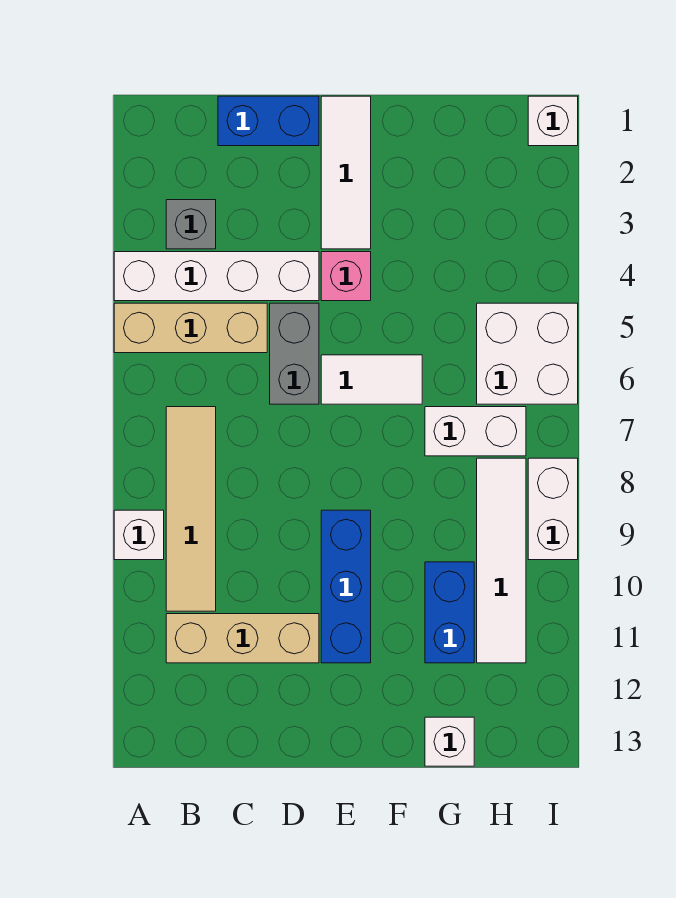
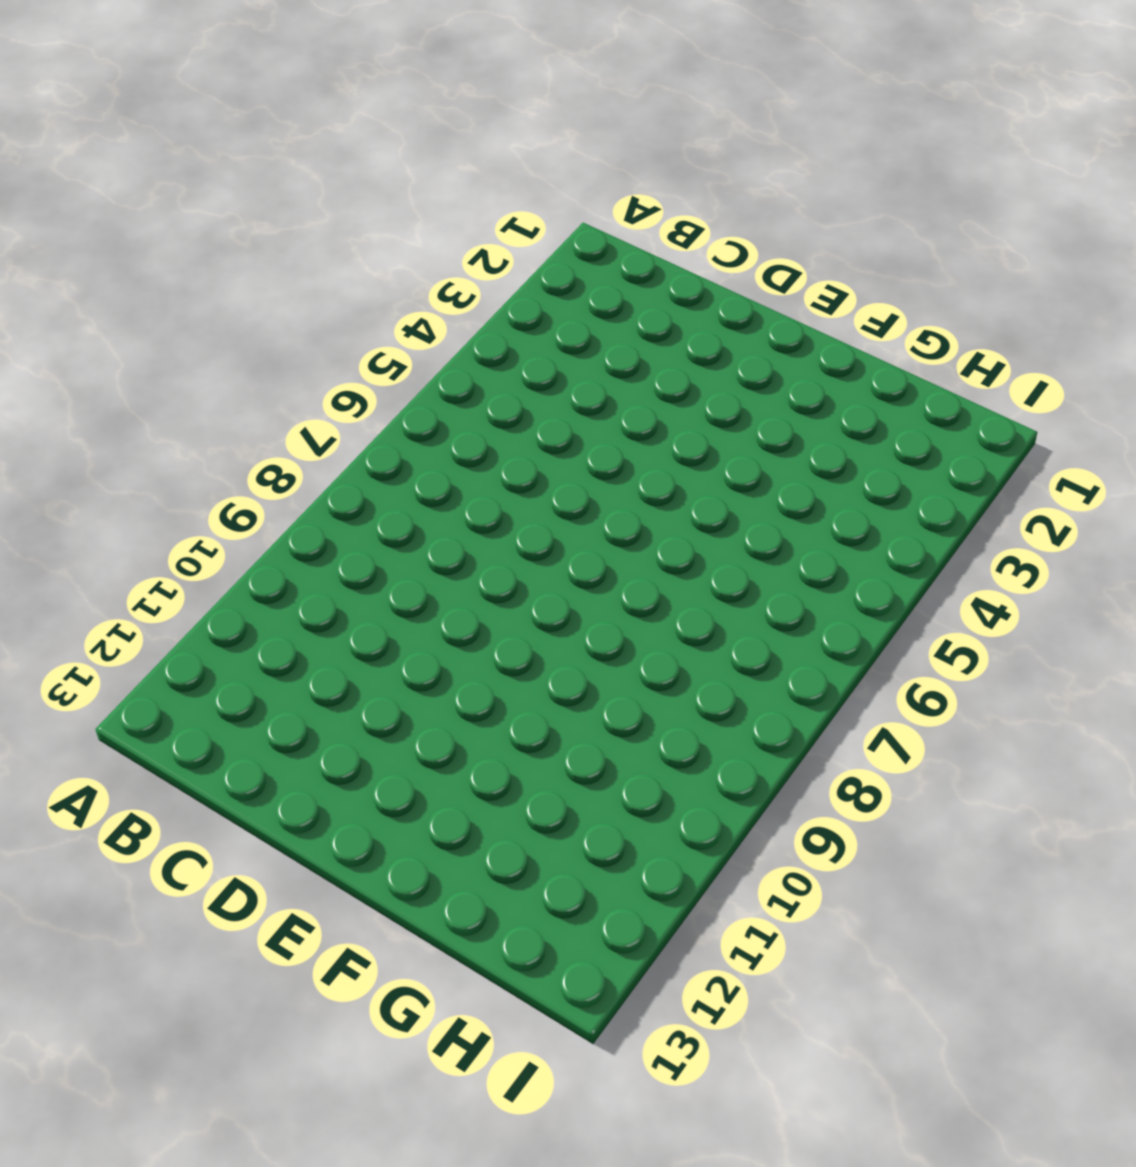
none -> white brick A4:D4 level 1
none -> tan brick A5:C5 level 1
none -> white brick A9 level 1

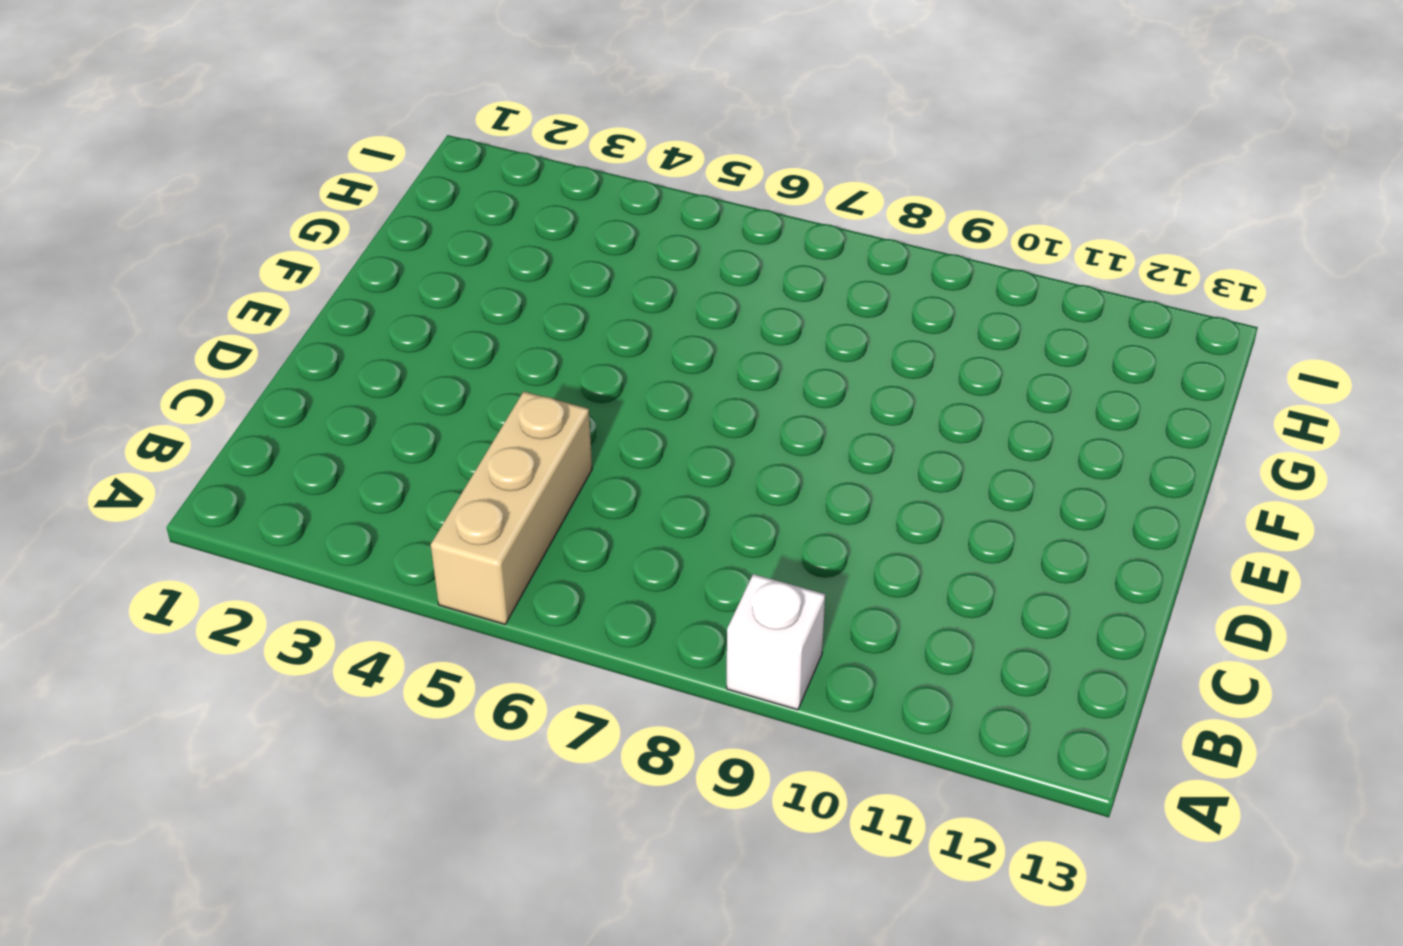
none -> white brick A4:D4 level 1
none -> grey brick B3 level 1
none -> tan tile B7:B10 level 1

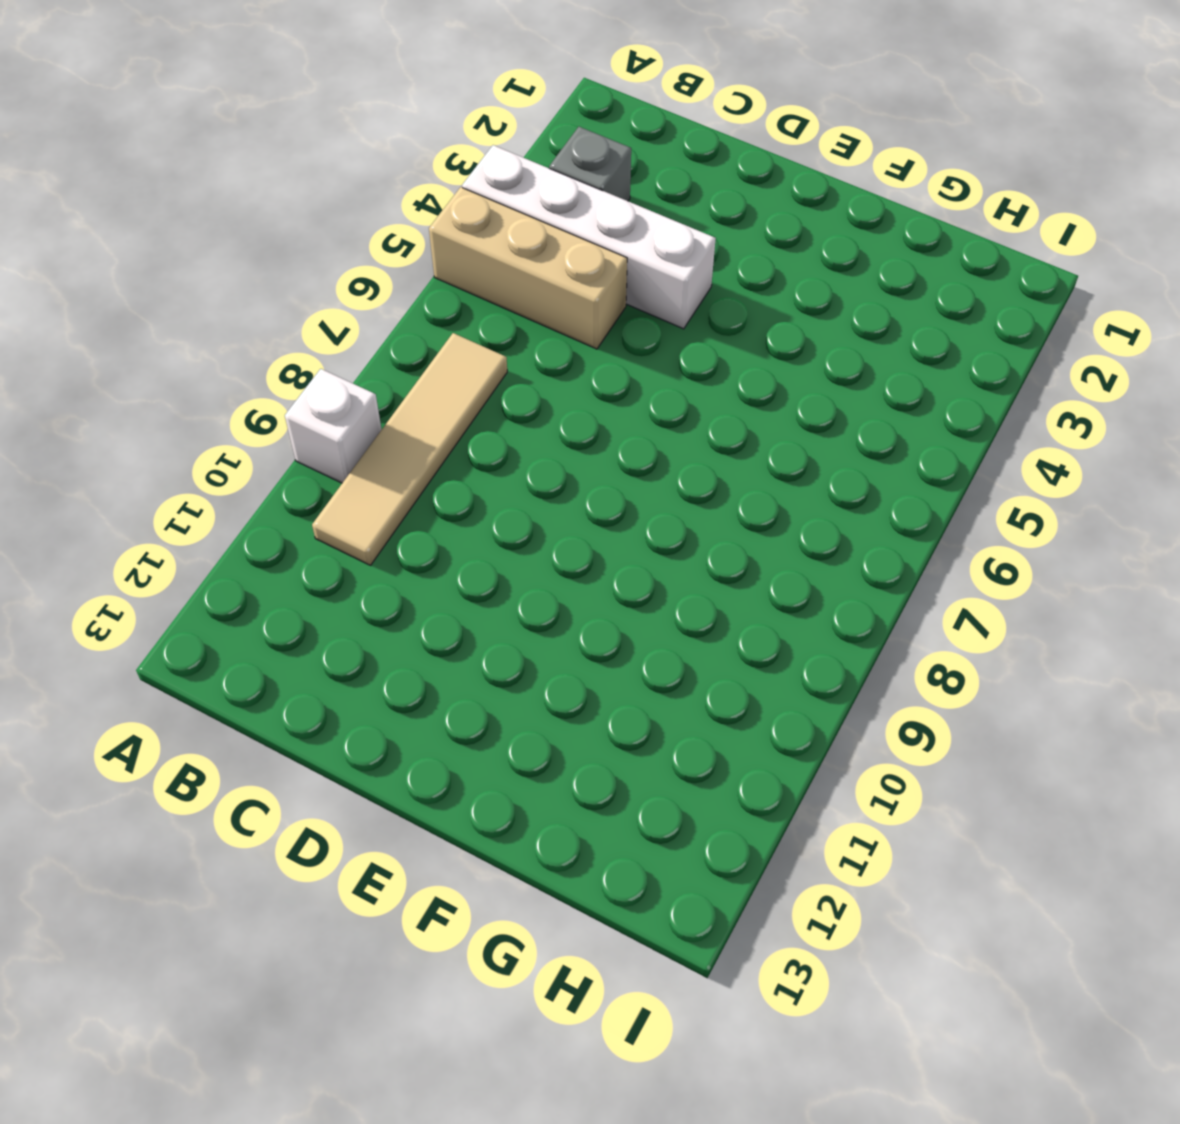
none -> tan brick B11:D11 level 1
none -> blue brick C1:D1 level 1
none -> grey brick D5:D6 level 1

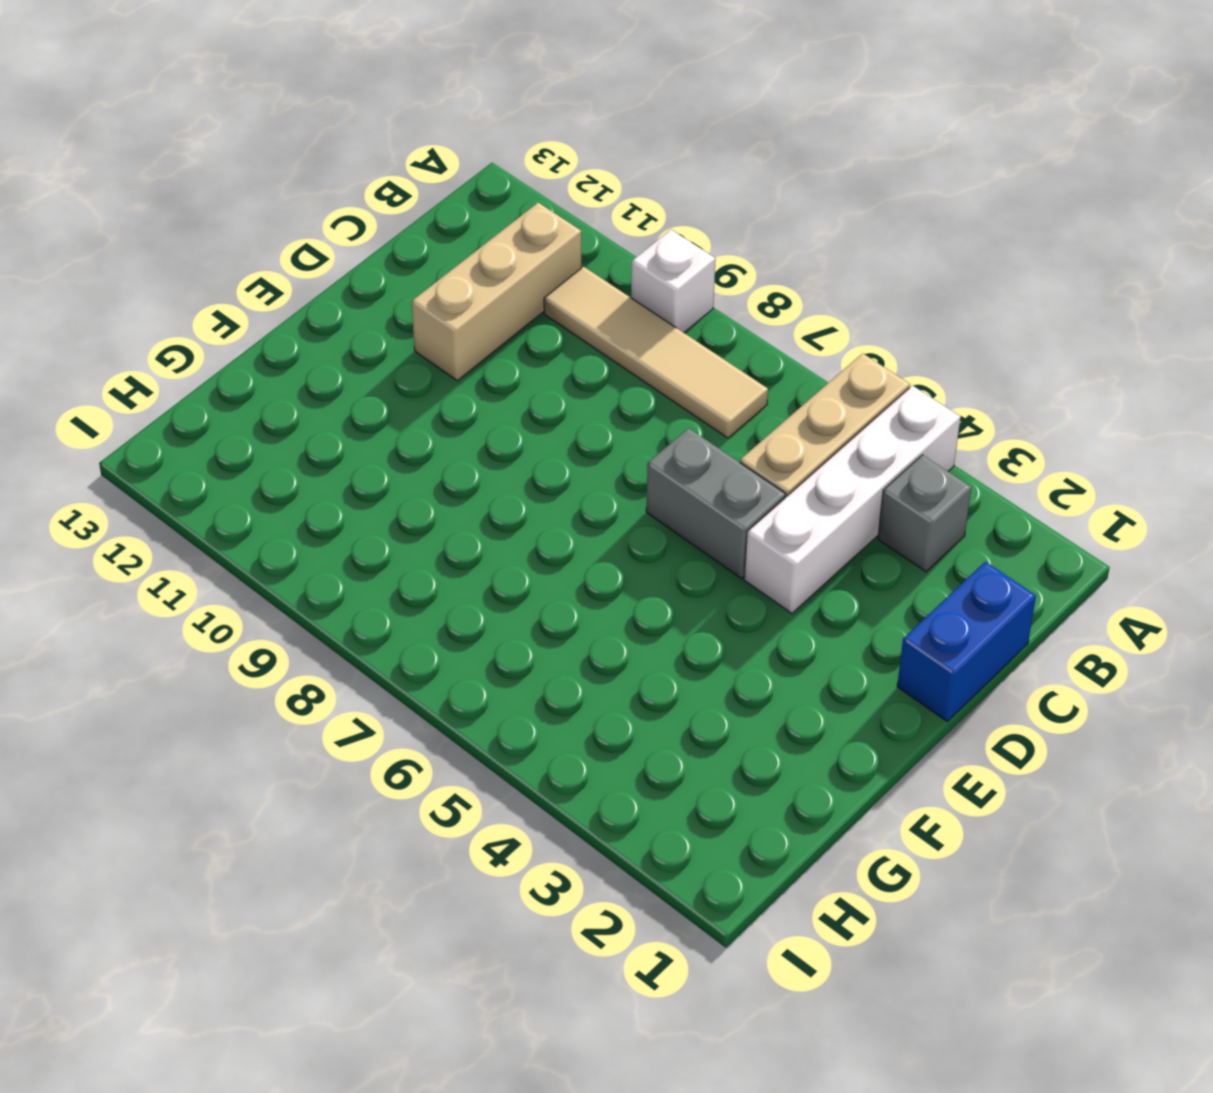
none -> white tile E1:E3 level 1
none -> pink brick E4 level 1
none -> white tile E6:F6 level 1

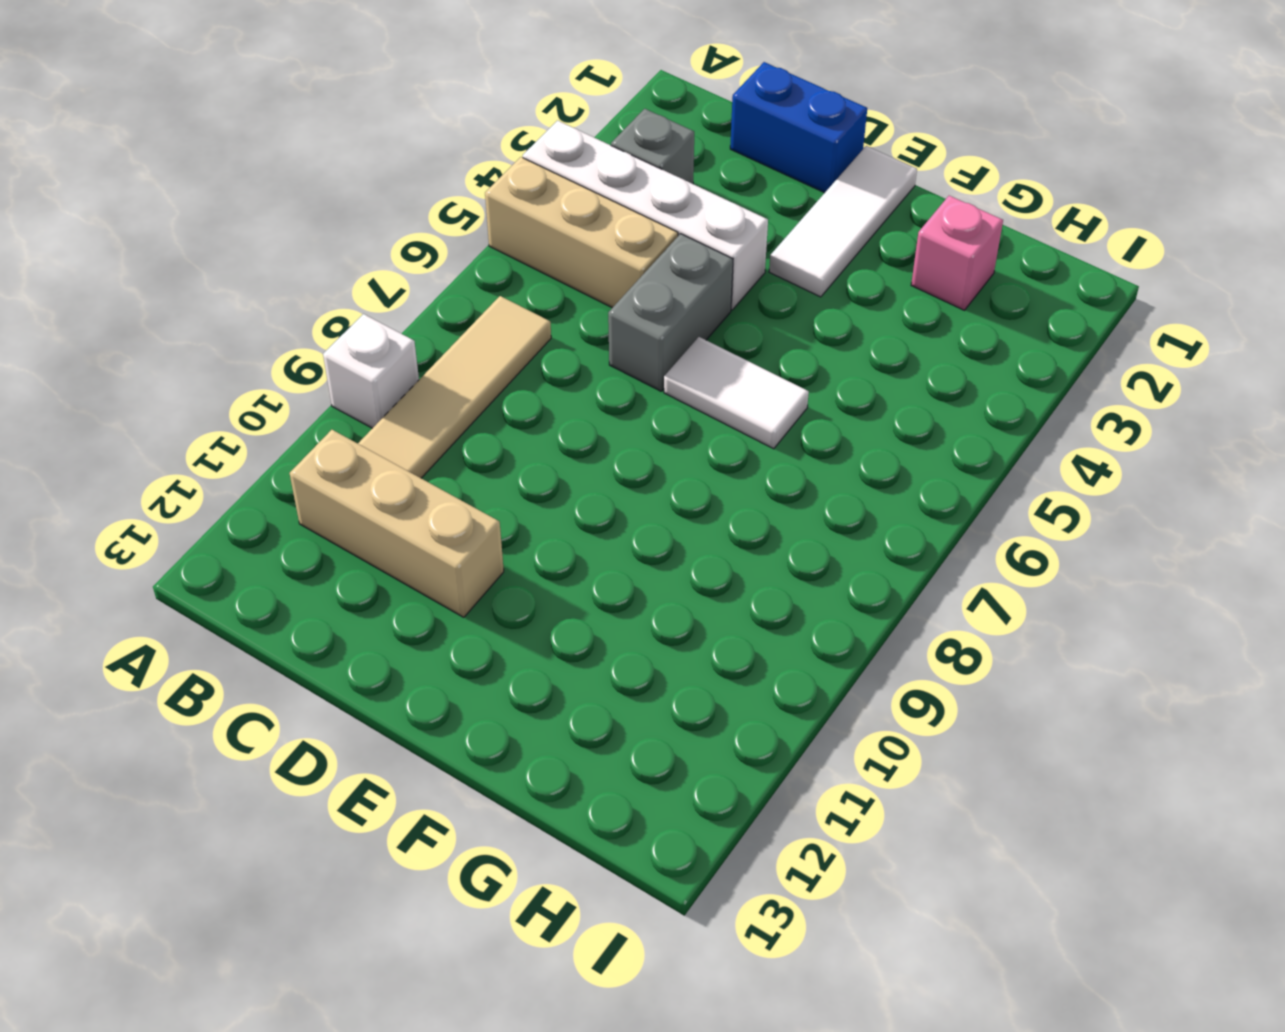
pink brick G2 level 1 -> pink brick E4 level 1
none -> blue brick E9:E11 level 1
none -> white brick G7:H7 level 1
none -> blue brick G10:G11 level 1

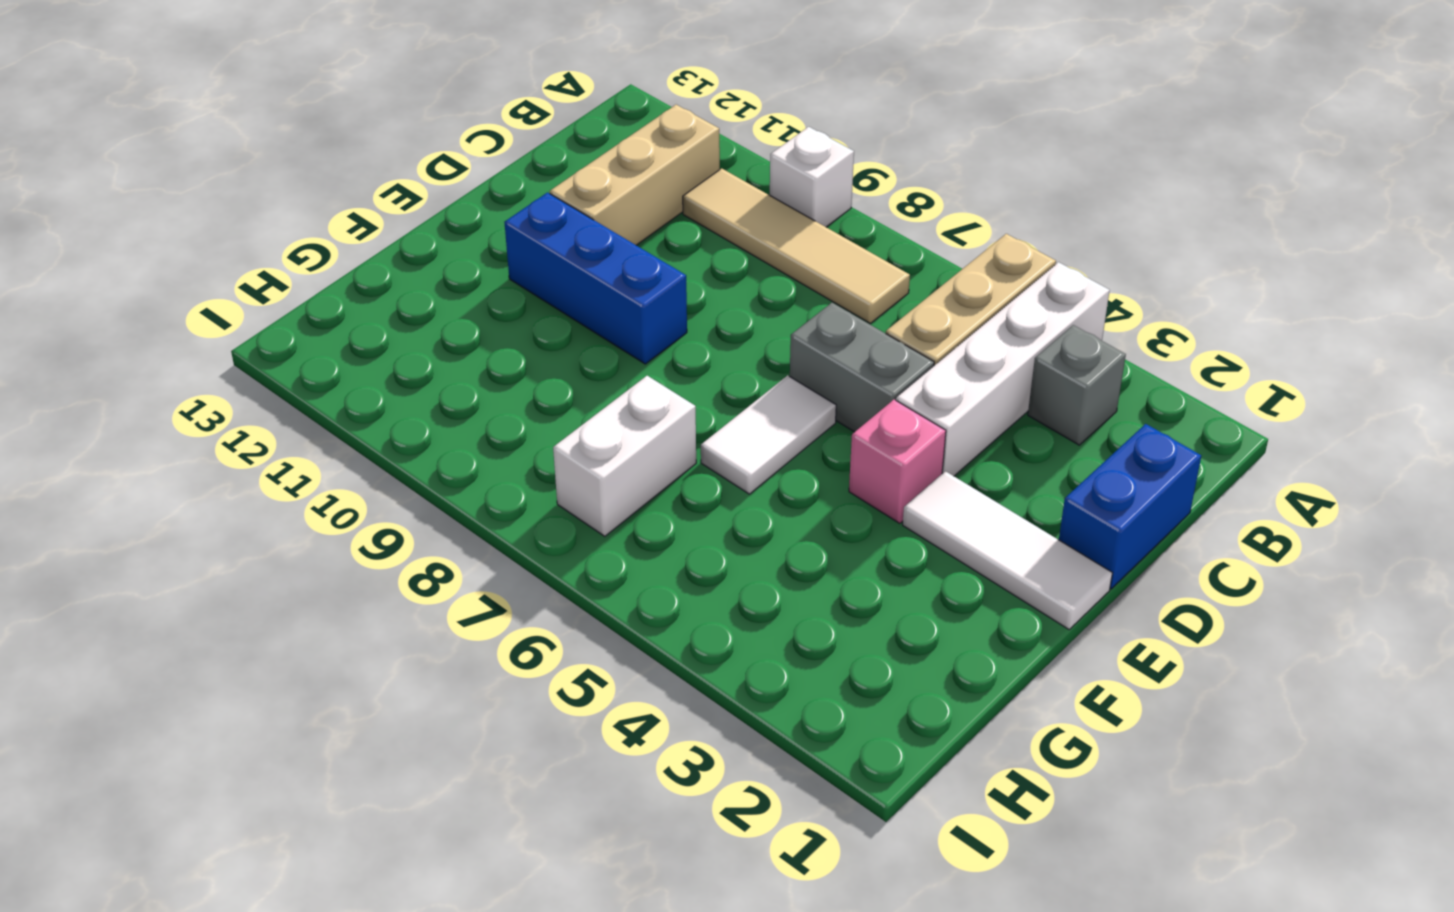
none -> blue brick G10:G11 level 1
none -> white brick G13 level 1
none -> white brick H5:I6 level 1

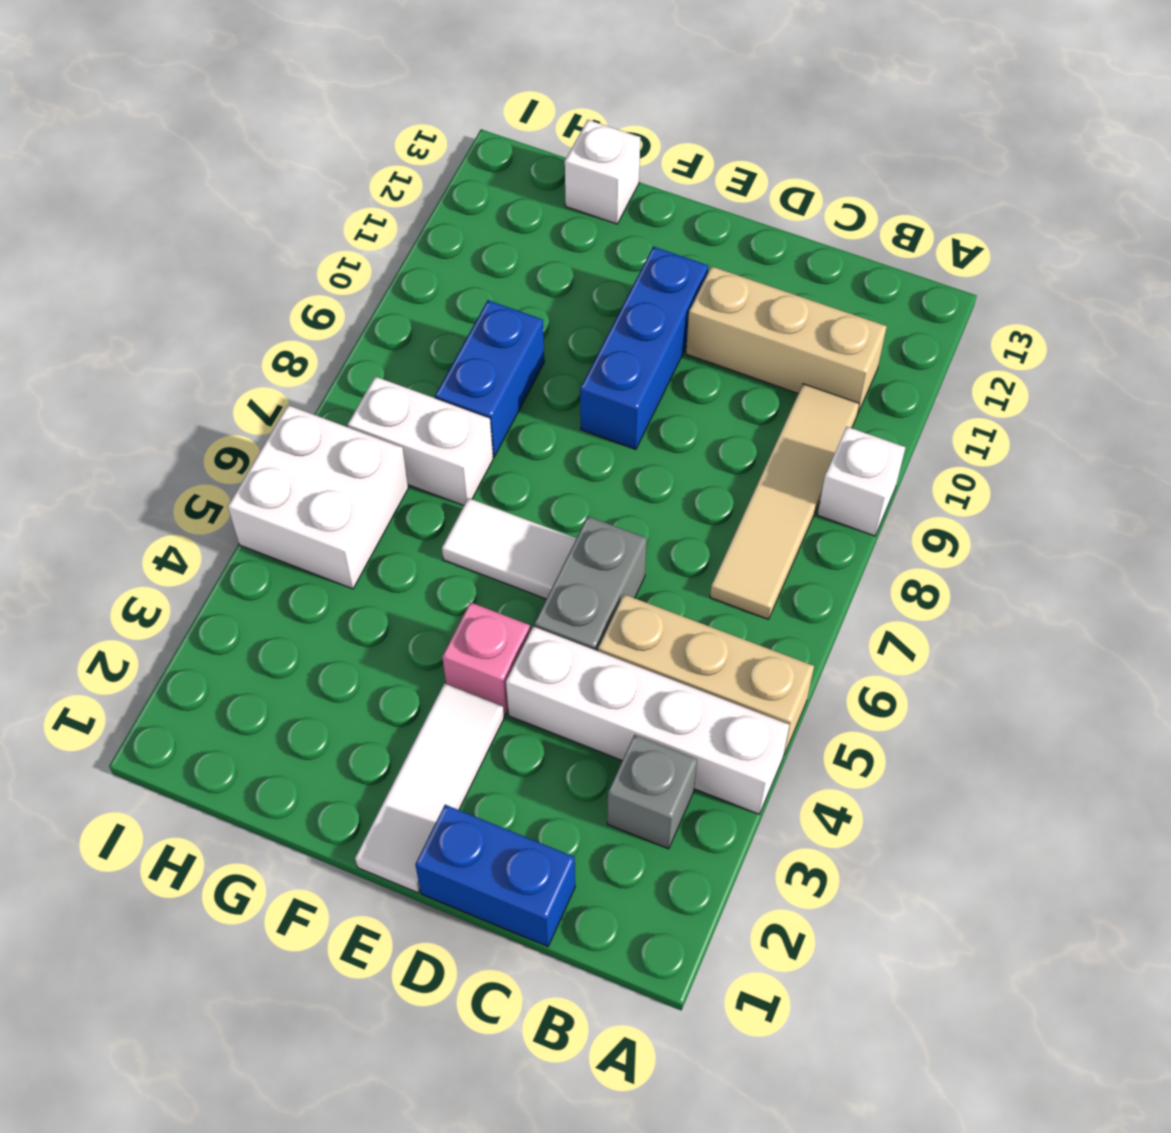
blue brick G8:G9 level 1 -> blue brick G10:G11 level 1
none -> white tile H8:H11 level 1
none -> white brick I1 level 1
none -> white brick I8:I9 level 1

